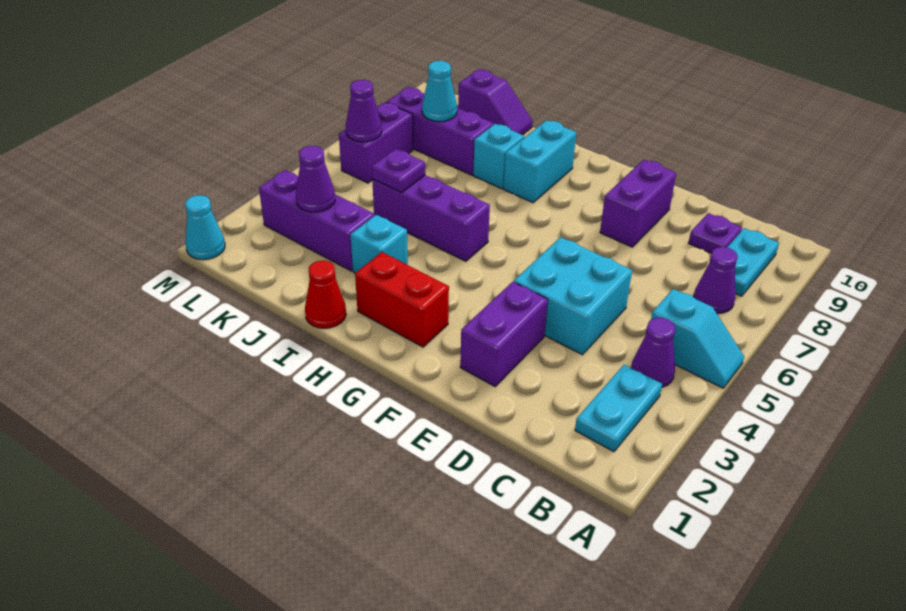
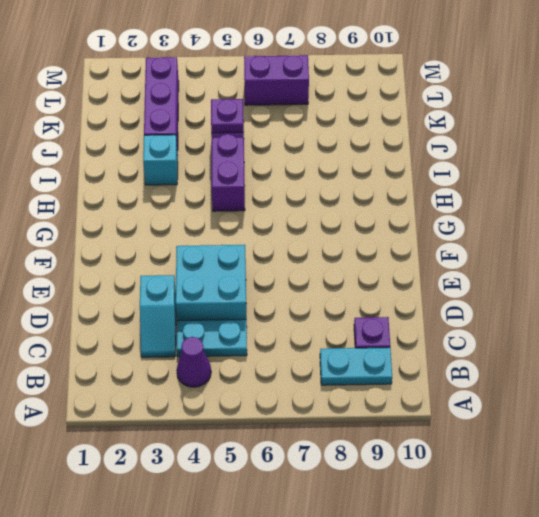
cyan slope C3:D3 level 1 top D -> cyan slope A5:B5 level 1 top B
cyan plate C4:C5 level 1 -> cyan plate B2:B3 level 1
none -> purple cone B7 level 1
none -> purple brick E2:E3 level 1
none -> purple brick E8:E9 level 1

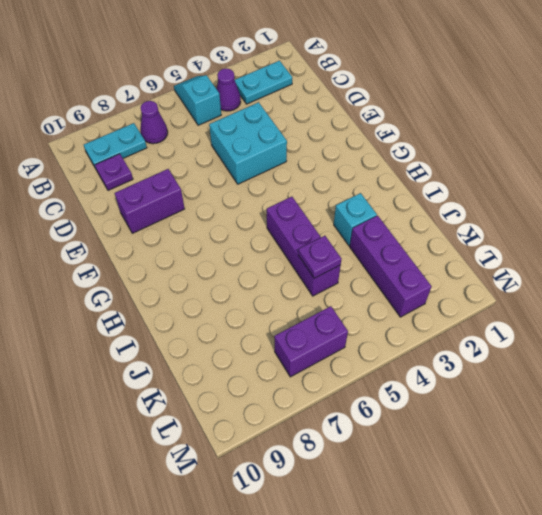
none -> purple brick E2:E3 level 1
none -> red brick G2:H2 level 1
none -> cyan brick H8:H9 level 1

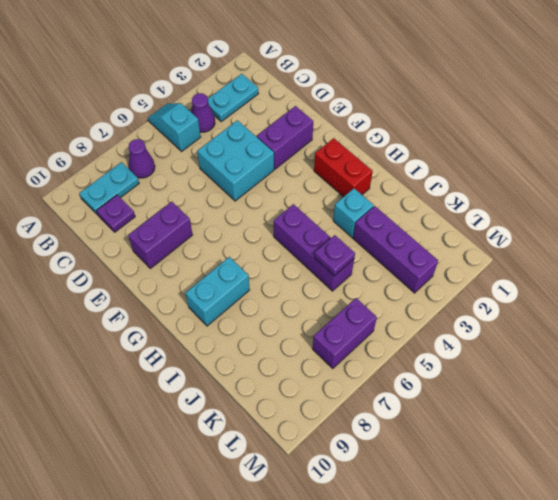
none -> red cone I1 level 1
none -> cyan brick I8 level 1
none -> purple brick J8:L8 level 1

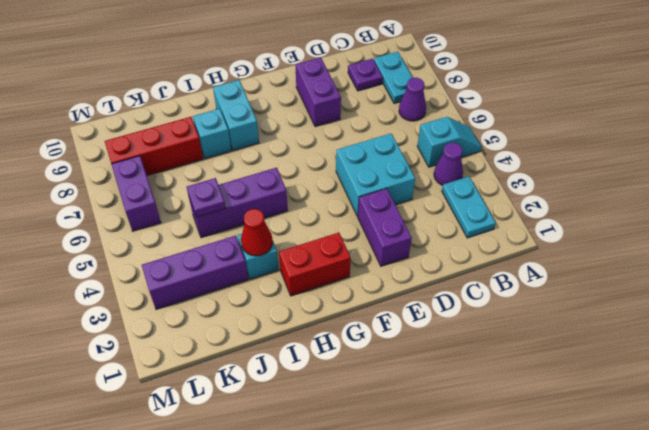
red cone I3 level 2 -> red cone I1 level 1
red brick J8:L8 level 1 -> purple brick J8:L8 level 1
none -> purple slope J10:K10 level 1 top K
none -> cyan cone M1 level 1
none -> purple cone K3 level 2

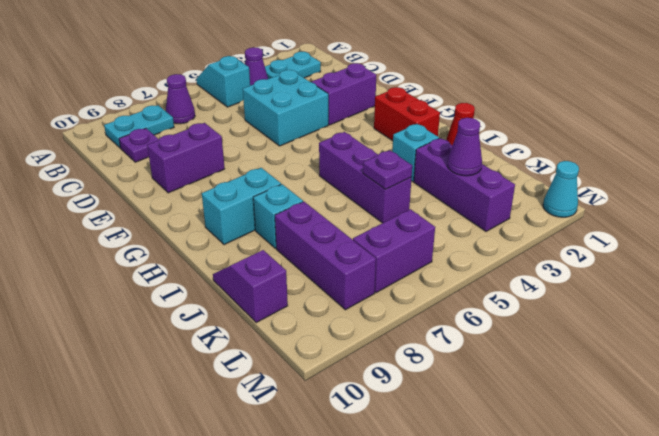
none -> cyan cone K8 level 2
none -> purple cone L6 level 2

